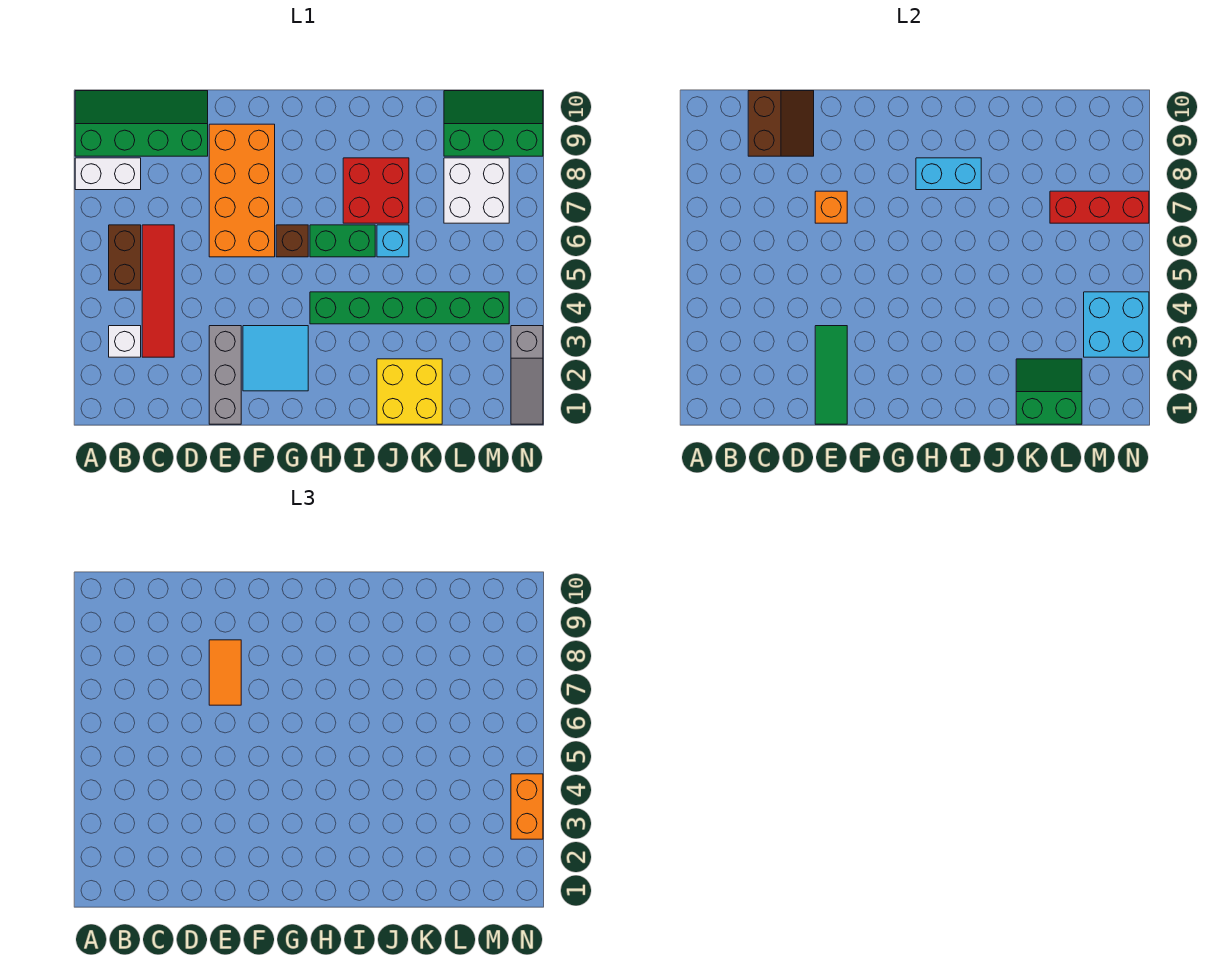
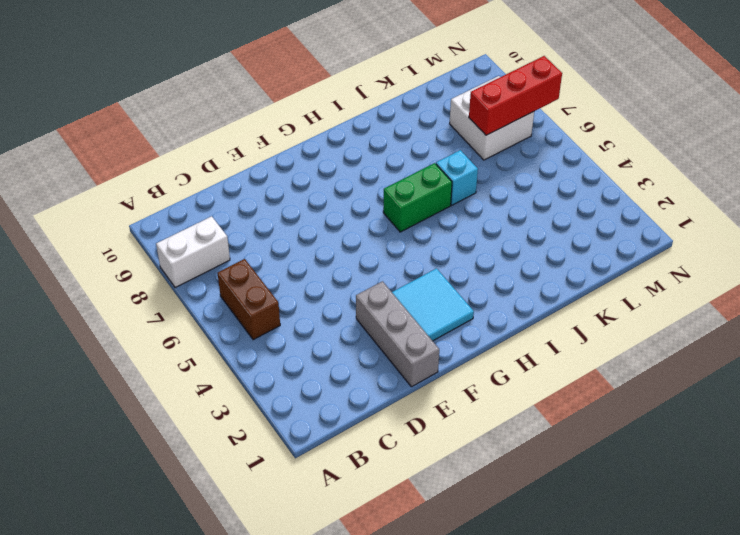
none -> green slope A9:D10 level 1 top 9
none -> white brick B3 level 1
none -> red tile C3:C6 level 1

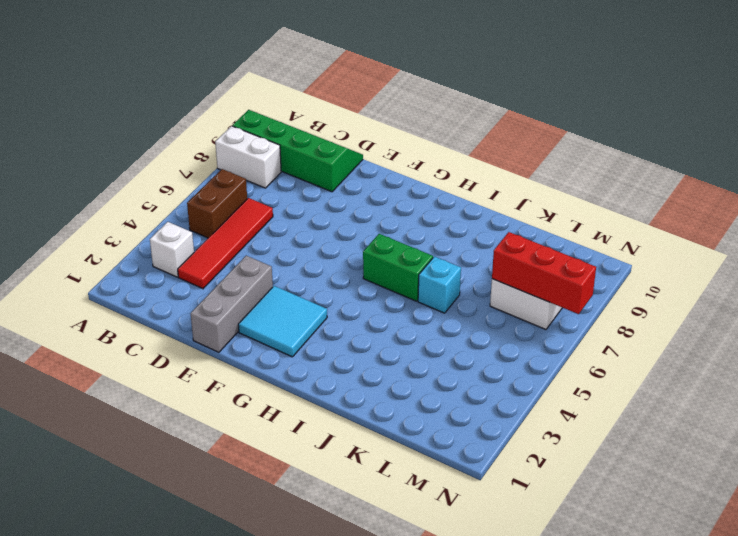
none -> orange brick E6:F9 level 1
none -> brown brick G6 level 1
none -> green brick H4:M4 level 1

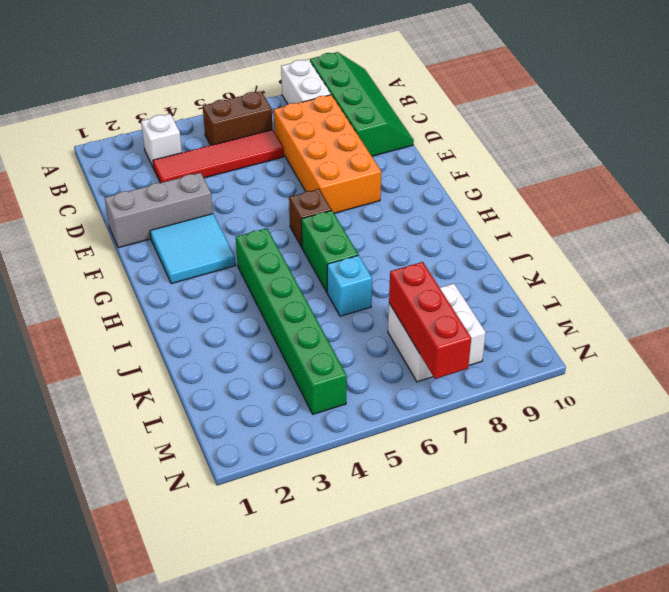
orange brick C7:F8 level 1 -> orange brick E6:F9 level 1
none -> red brick I7:J8 level 1
none -> yellow brick J1:K2 level 1
none -> green slope L9:N10 level 1 top 9

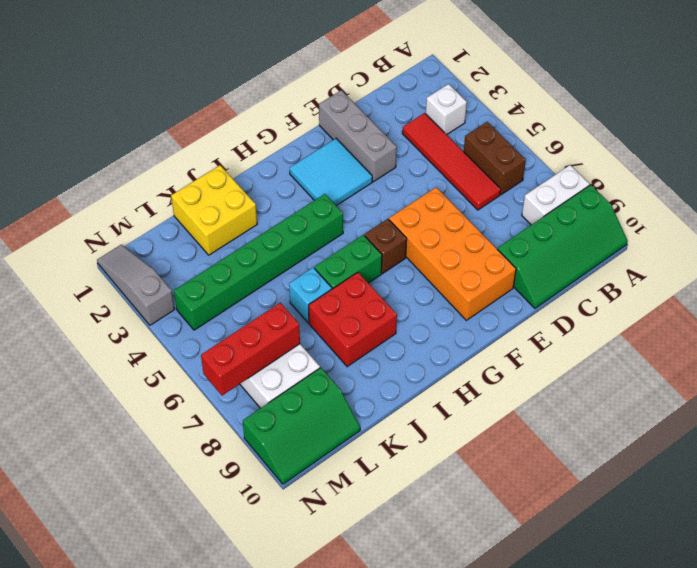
none -> brown slope C9:D10 level 2 top C
none -> green tile E1:E3 level 2
none -> orange brick E7 level 2

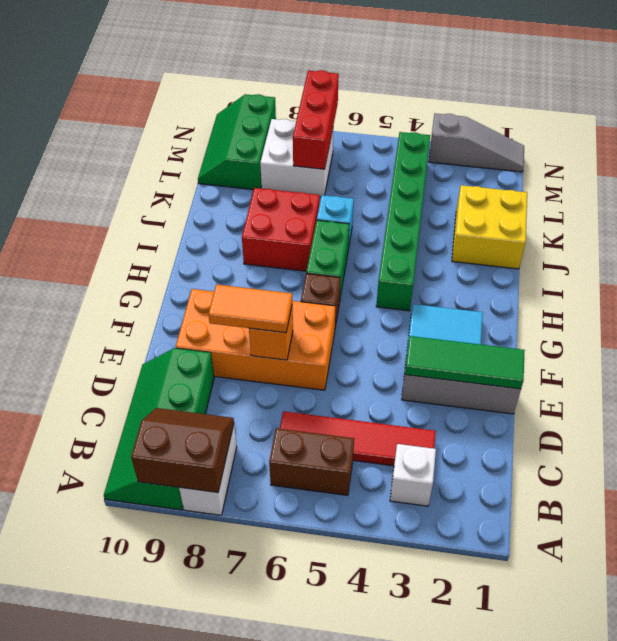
brown slope A8:B9 level 2 top A -> brown slope C9:D10 level 2 top C
none -> cyan brick H8:I8 level 2
none -> green slope K1:L2 level 2 top 1
none -> cyan brick M3:N4 level 2

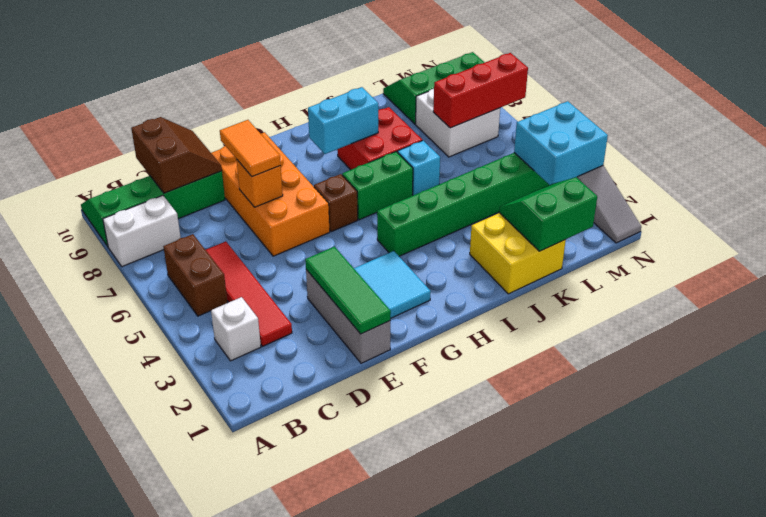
none -> orange brick N3:N4 level 3

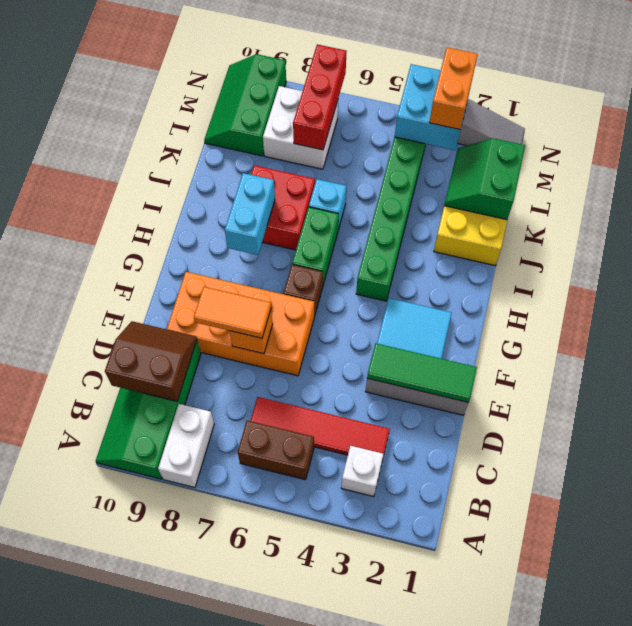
orange brick M3:N3 level 3 -> orange brick N3:N4 level 3

